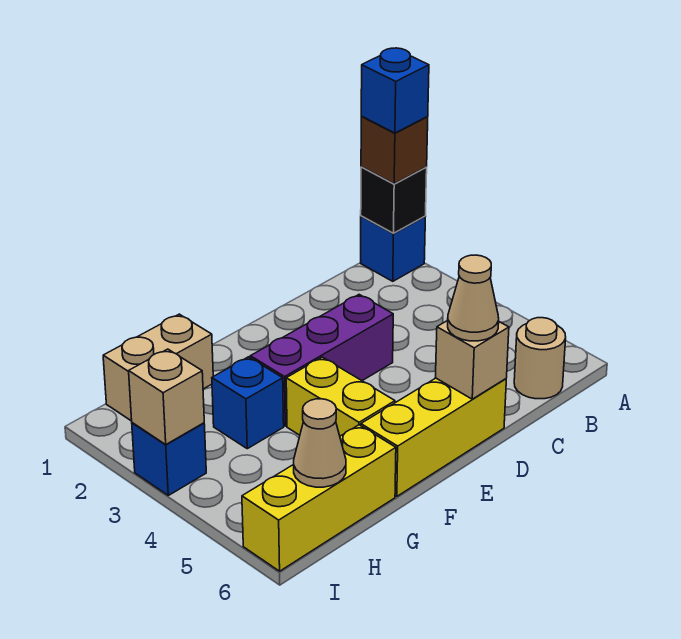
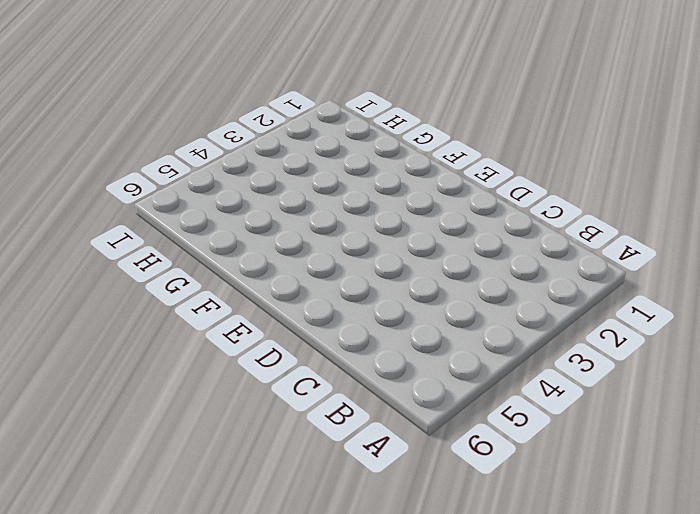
none -> blue brick A1 level 1
none -> tan round brick B6 level 1
none -> purple brick D3:F3 level 1

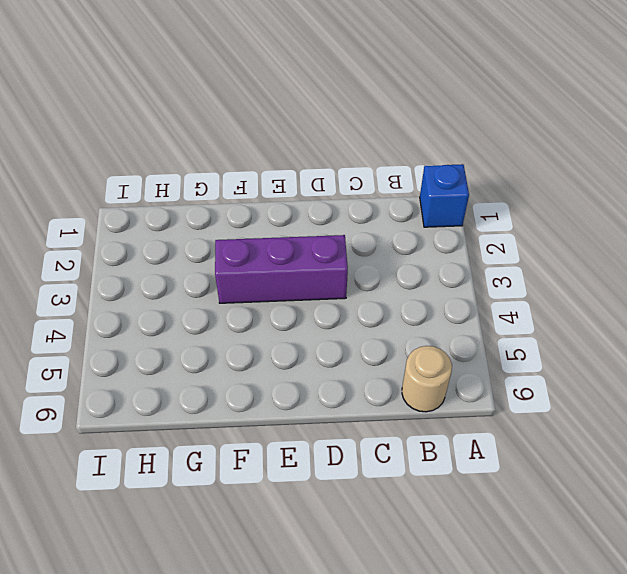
none -> yellow brick D6:F6 level 1
none -> yellow brick F4:F5 level 1
none -> tan brick G1:H1 level 1

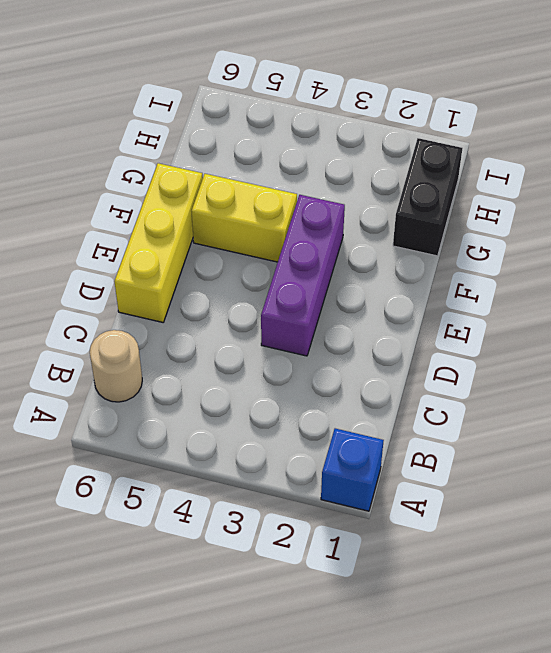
black brick G1:H1 level 1 -> tan brick G1:H1 level 1
none -> blue brick G3 level 1
none -> yellow brick G6:I6 level 1
none -> blue brick I3 level 1

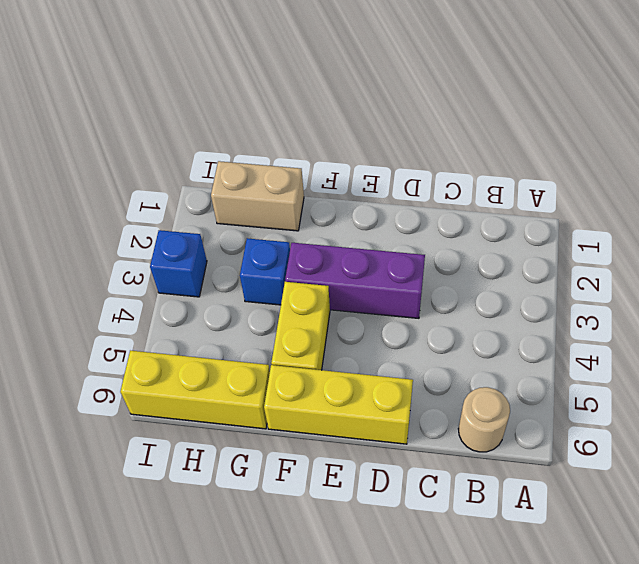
none -> blue brick A1 level 1
none -> black brick A1 level 2
none -> tan brick D6 level 2

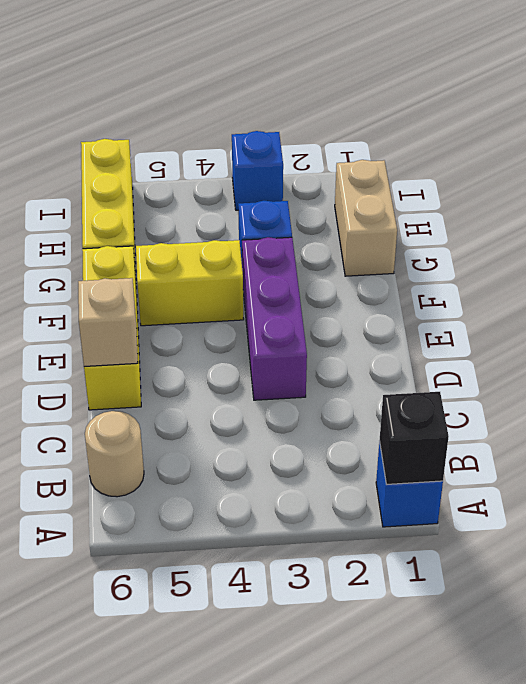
none -> tan cone H6 level 2
none -> tan brick I3 level 2
none -> brown brick A1 level 3

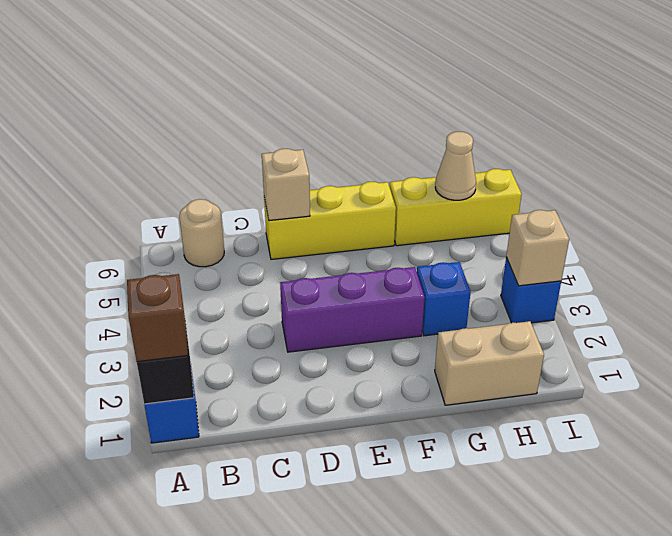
none -> yellow brick F4:F5 level 1
none -> tan cone D6 level 3
none -> blue brick A1 level 4

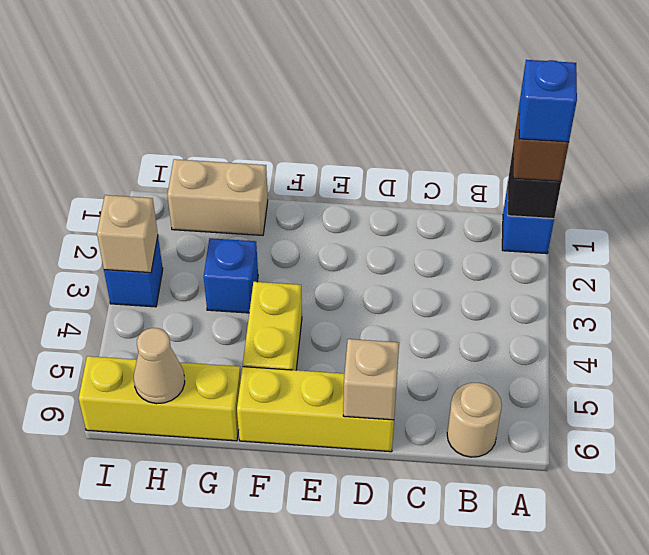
none -> purple brick D3:F3 level 1
none -> tan cone D6 level 3

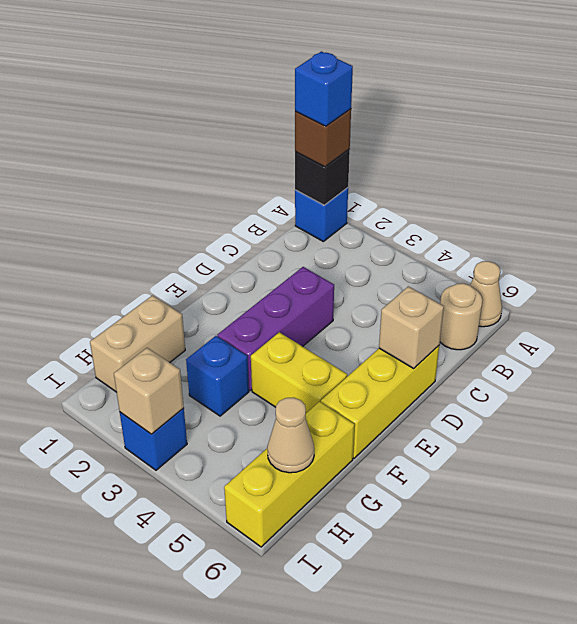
tan cone A6 level 1 -> tan cone D6 level 3

